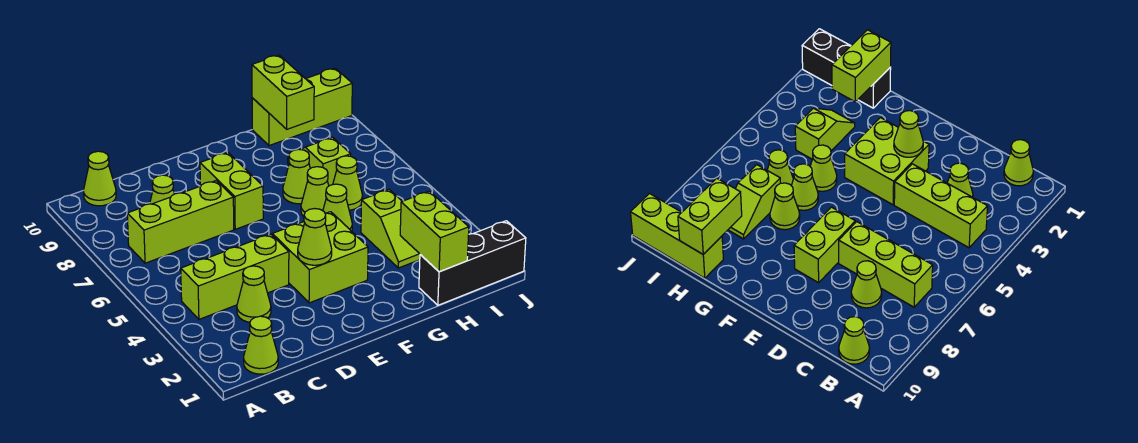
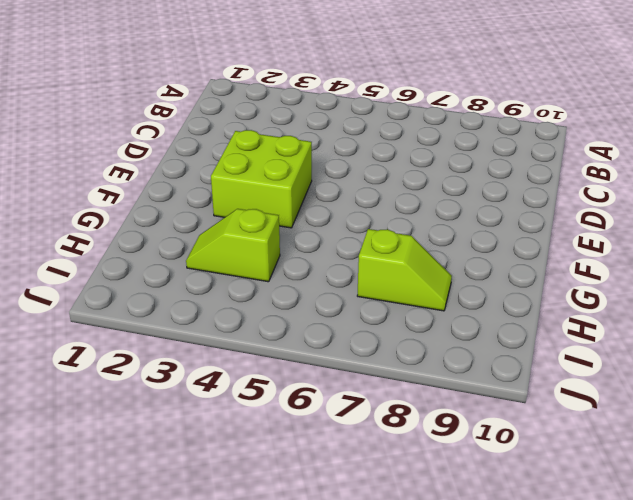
none -> lime cone B1 level 1
none -> lime brick B4:D4 level 1
none -> lime brick B7:D7 level 1

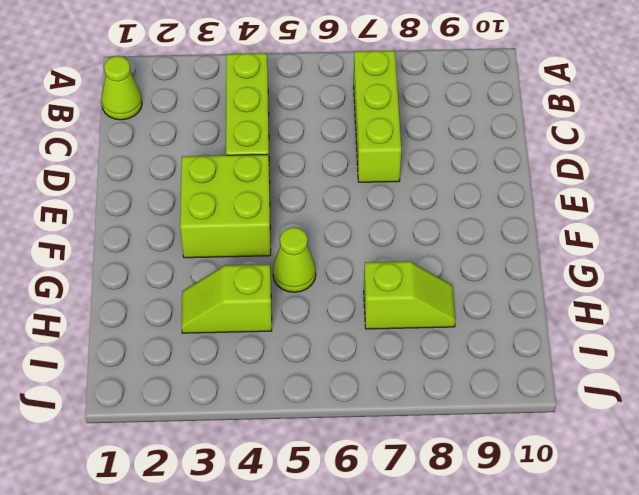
none -> lime cone B10 level 1
none -> lime cone C3 level 1
none -> lime cone C8 level 1

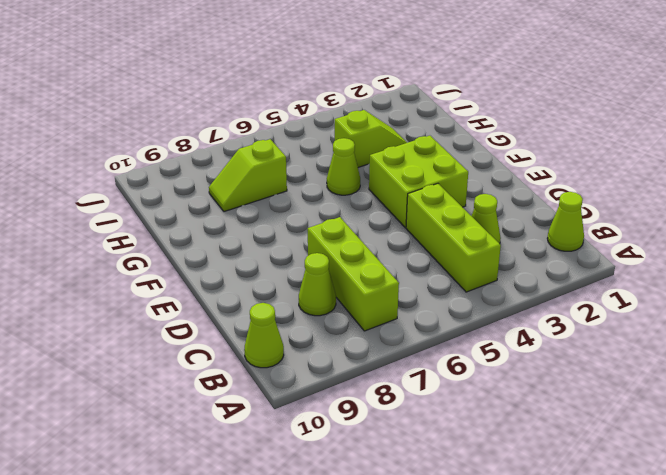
none -> lime brick E7:E8 level 1
none -> lime cone G6 level 1
none -> lime cone G7 level 1

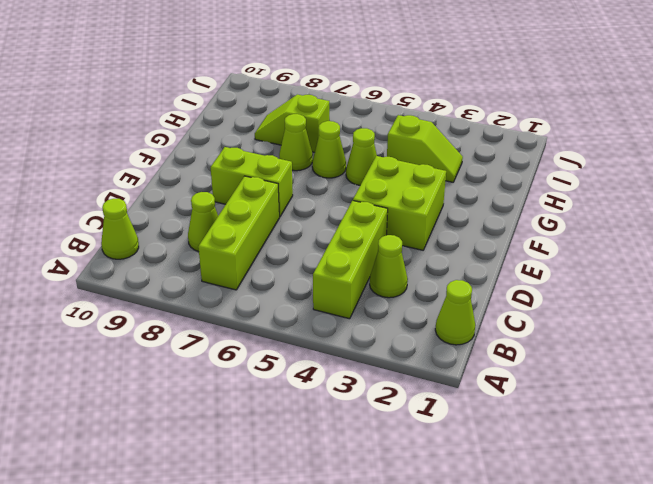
none -> black brick H1:J1 level 1
none -> lime cone H6 level 1
none -> lime brick H10:J10 level 1

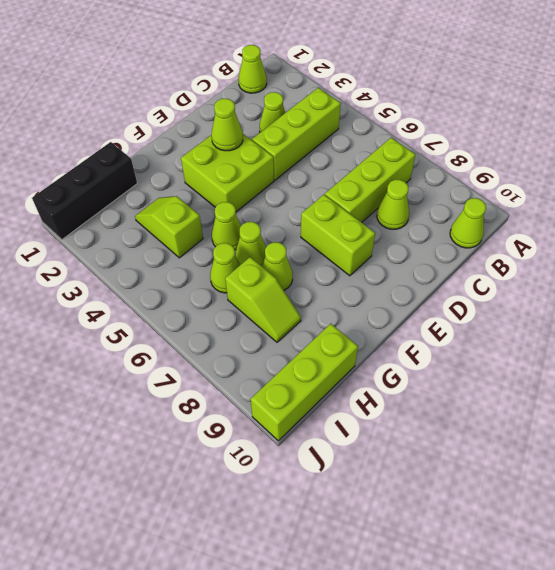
none -> lime brick H1:H2 level 2
none -> lime brick H9:H10 level 2

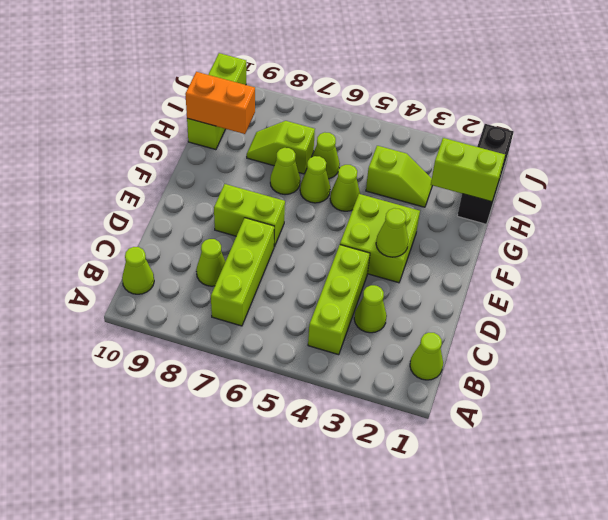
orange brick H9:H10 level 2 -> lime brick H9:H10 level 2

